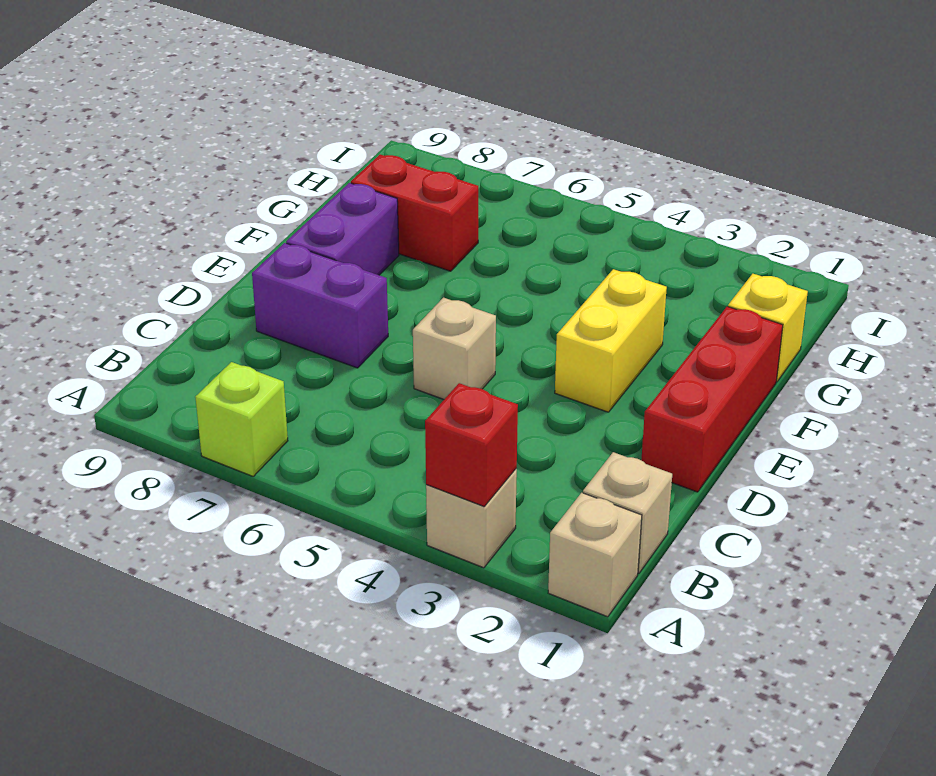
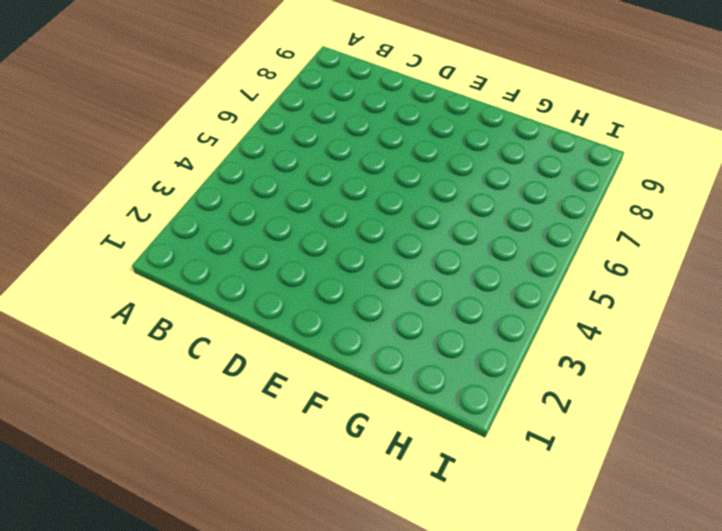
none -> tan brick A1 level 1
none -> tan brick A3 level 1
none -> lime brick A7 level 1

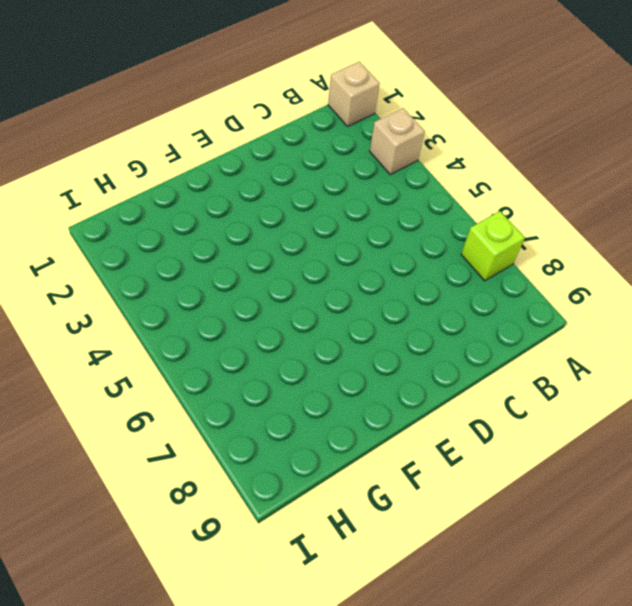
none -> tan brick B1 level 1
none -> red brick D1:F1 level 1
none -> tan brick D5 level 1

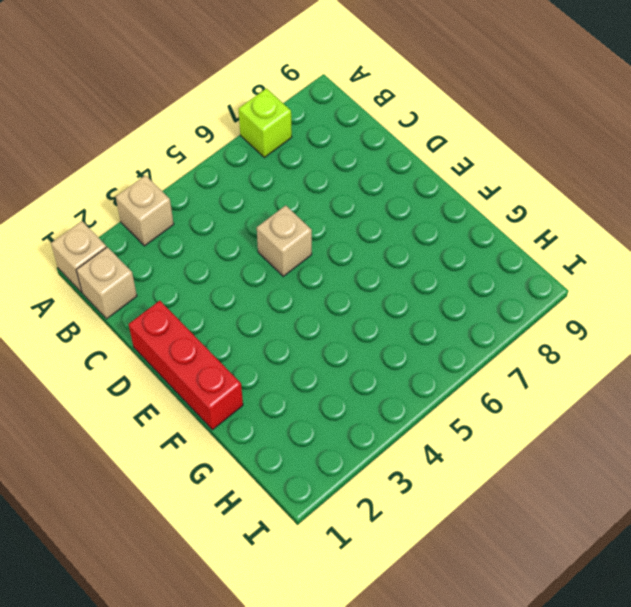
none -> purple brick D7:D8 level 1
none -> yellow brick E3:F3 level 1
none -> purple brick E8:F8 level 1

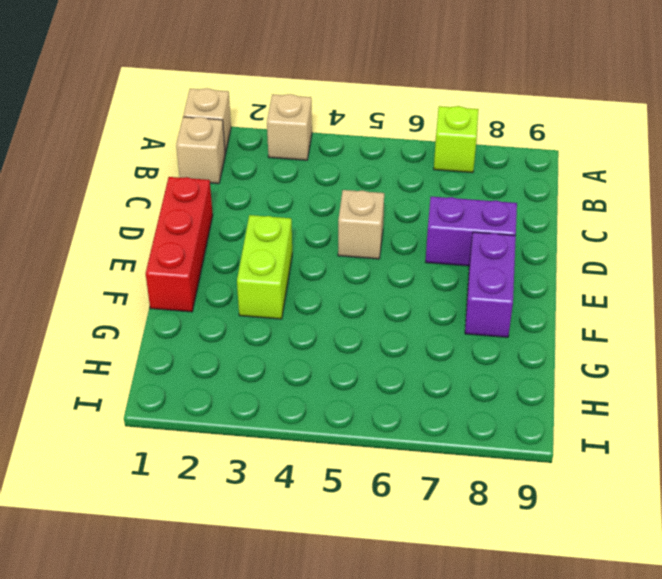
lime brick E3:F3 level 1 -> yellow brick E3:F3 level 1
none -> yellow brick G1 level 1
none -> red brick G7:G8 level 1
none -> red brick A3 level 2

